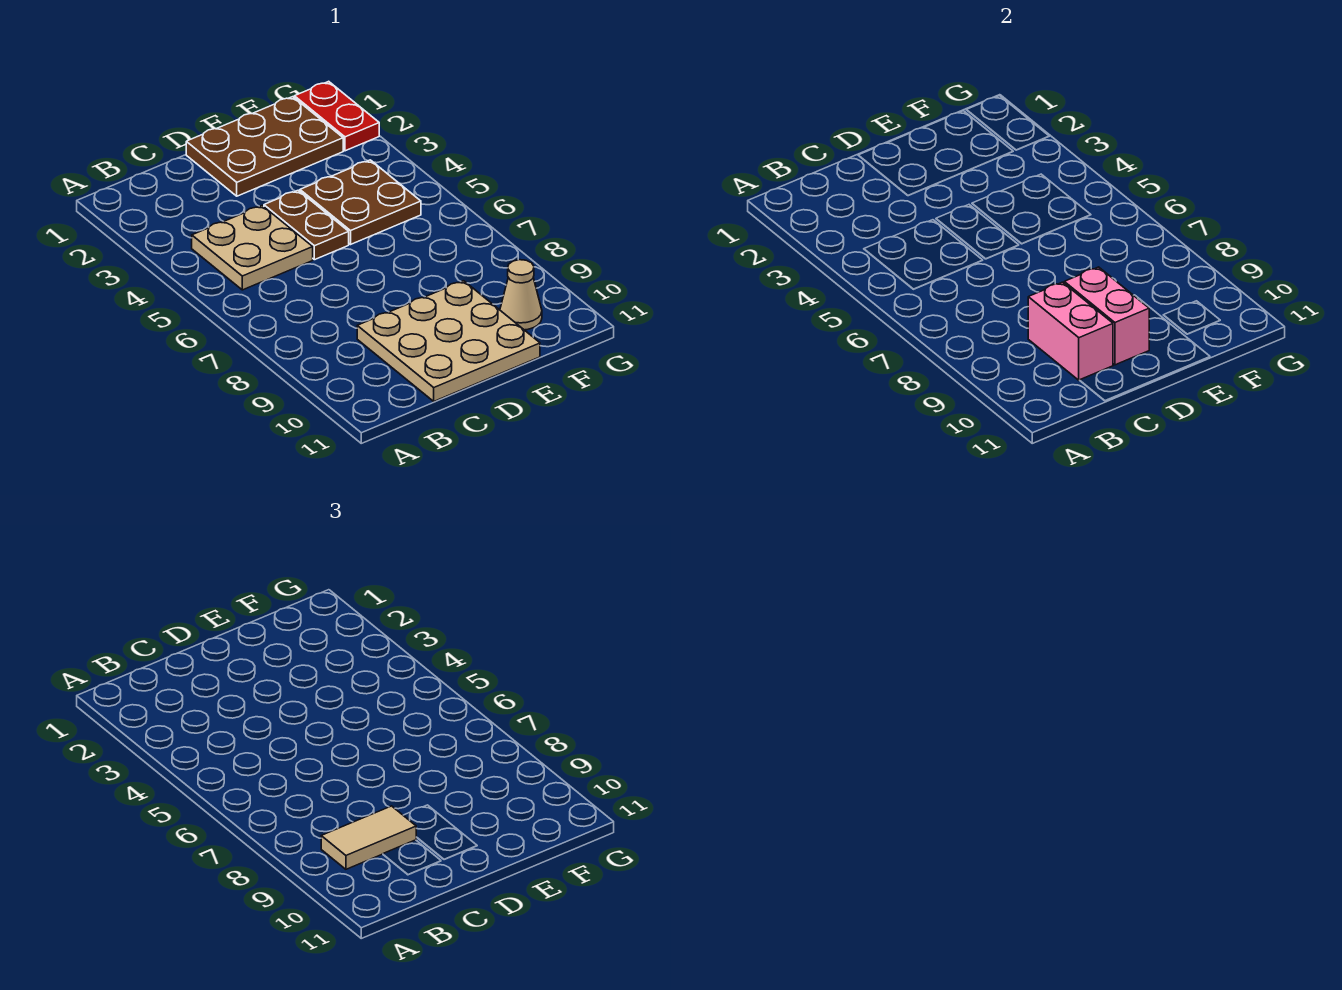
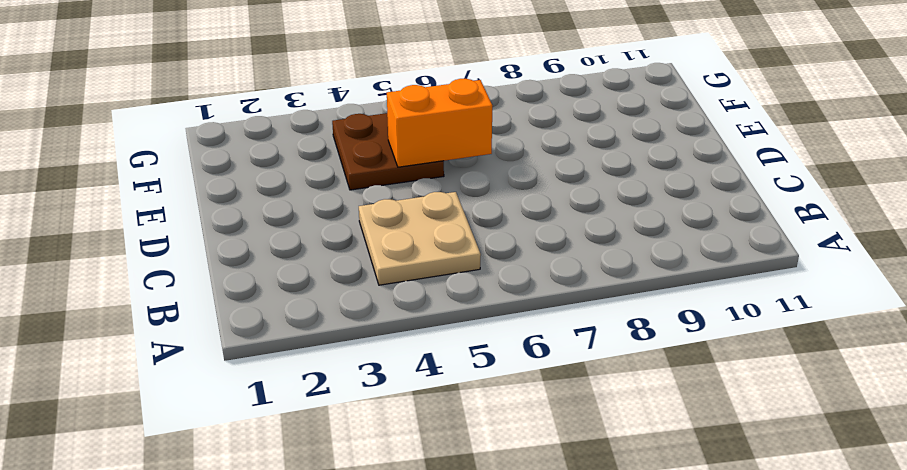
orange brick E5:E6 level 2 -> none
none -> tan plate C9:E11 level 1
none -> brown plate D1:F2 level 1

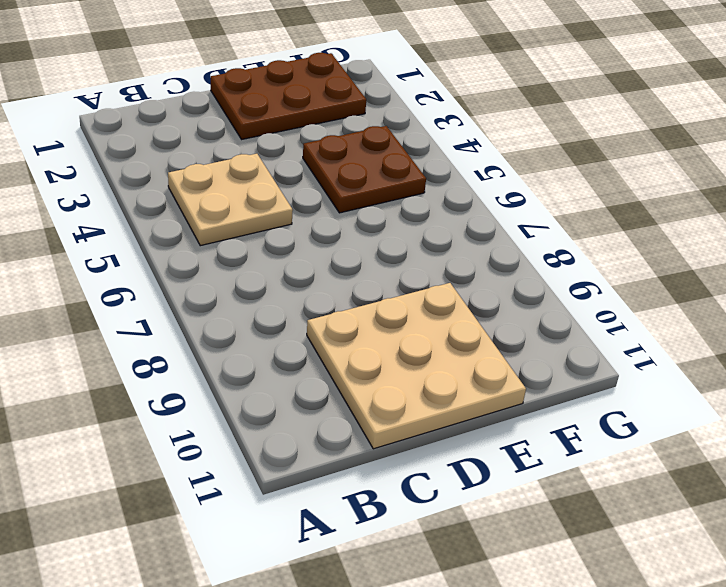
none -> brown plate D4:D5 level 1
none -> tan cone F10 level 1

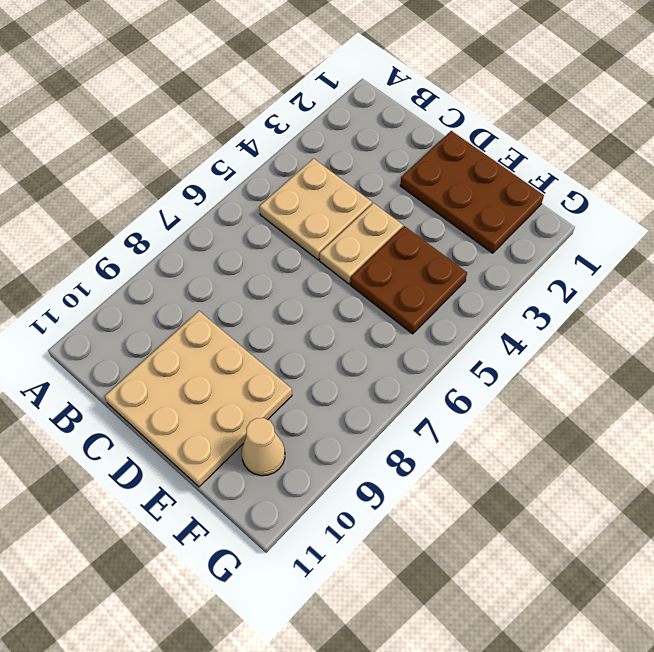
tan plate D4:D5 level 1 -> brown plate D4:D5 level 1
none -> red plate G1:G2 level 1
none -> pink brick C9:C10 level 2

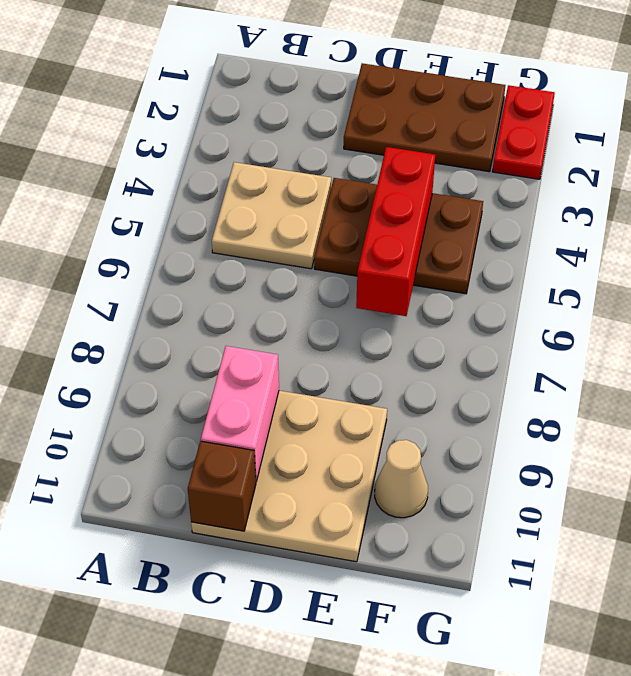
brown brick C11 level 2 -> none
red brick E4:E6 level 2 -> none
none -> pink brick D9:D10 level 2
none -> tan tile B9:C9 level 3

